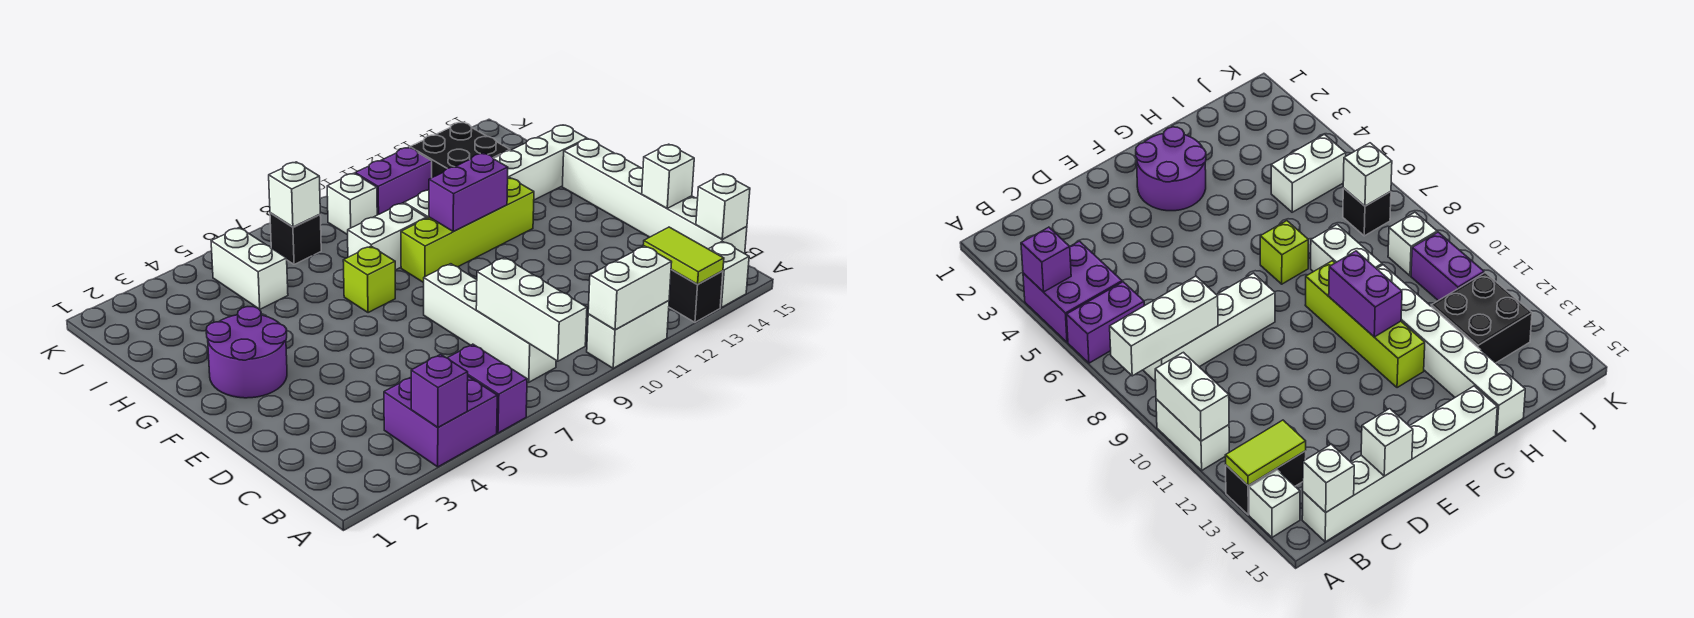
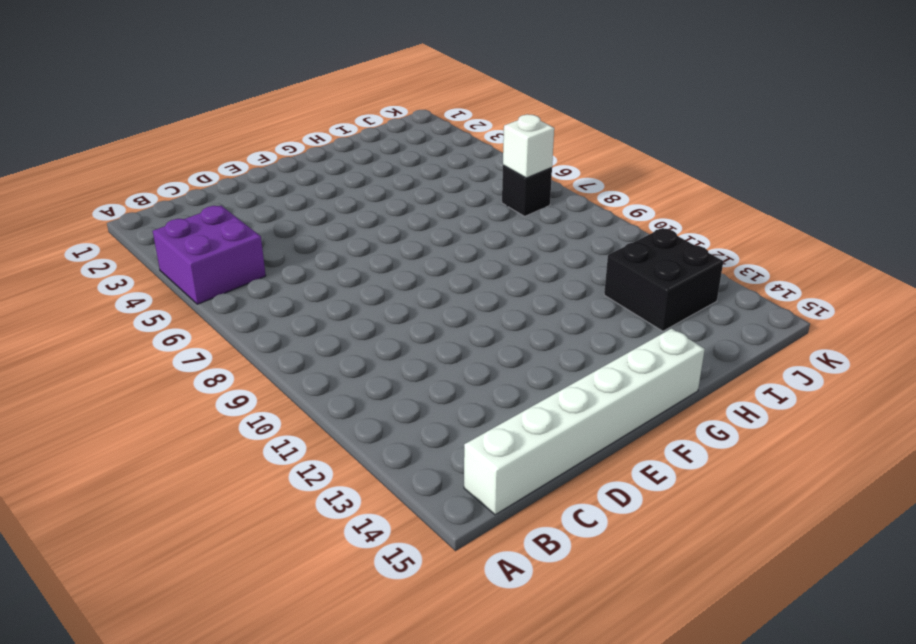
none -> purple brick A6:B6 level 1
none -> white brick A10:A11 level 1
none -> black brick A13:B13 level 1

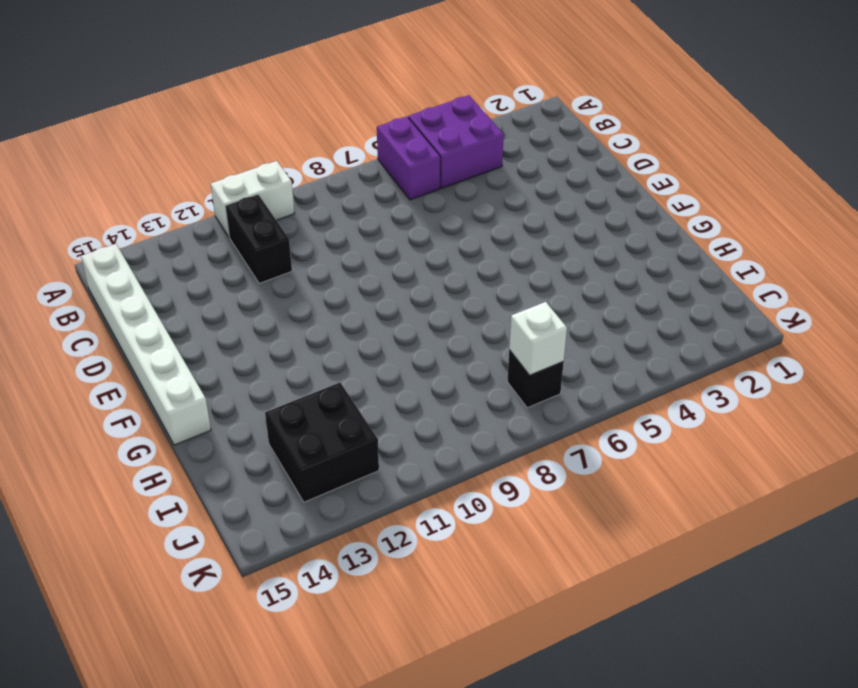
black brick B11:C11 level 1 -> black brick A13:B13 level 1
none -> white brick A14 level 1
none -> white brick B8:E8 level 1
none -> purple round brick F2:G3 level 1

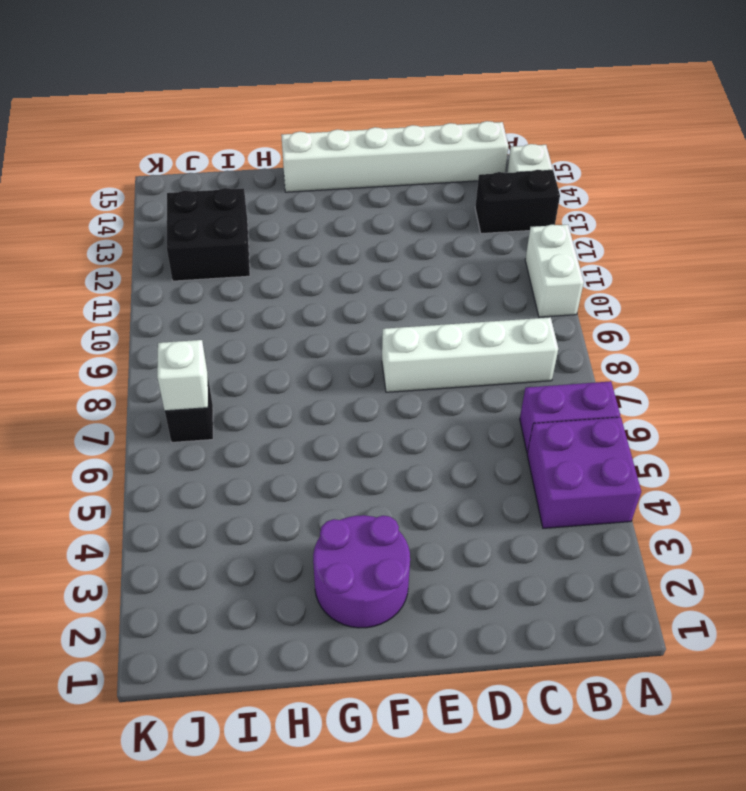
none -> lime brick G7 level 1
none -> lime brick G9:G12 level 1
none -> white brick H8:H9 level 1

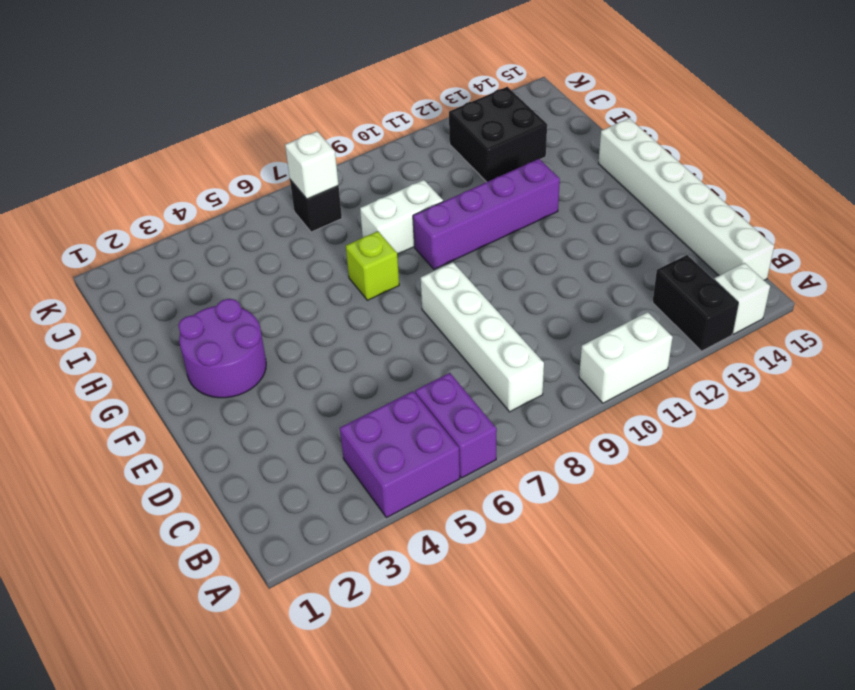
purple brick G9:G12 level 1 -> lime brick G9:G12 level 1
none -> white brick H10:H15 level 1
none -> white brick I5:J5 level 1
none -> white brick J9 level 1

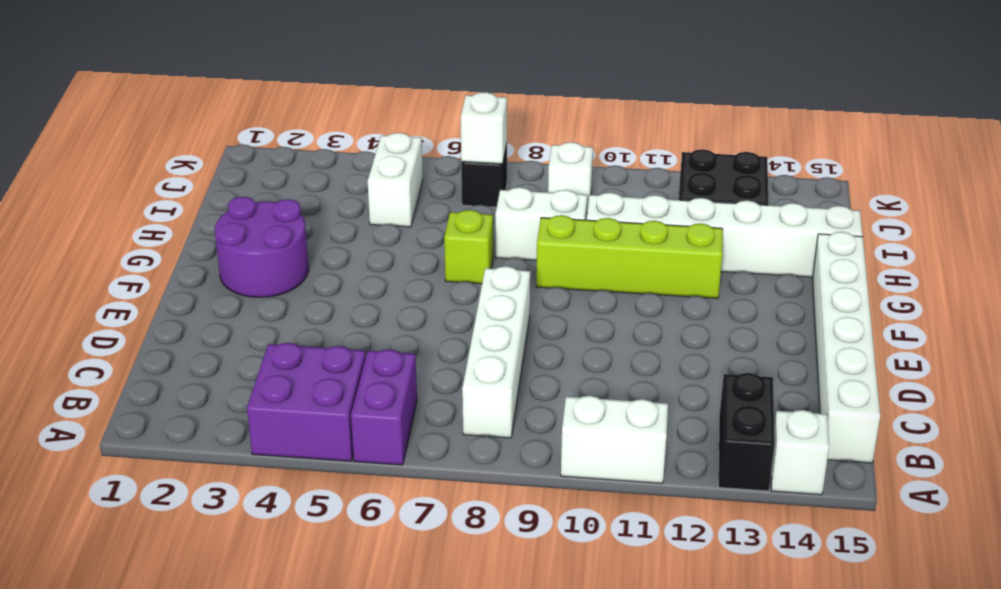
none -> purple brick J10:J11 level 1
none -> purple brick A4 level 2
none -> white brick A8:C8 level 2

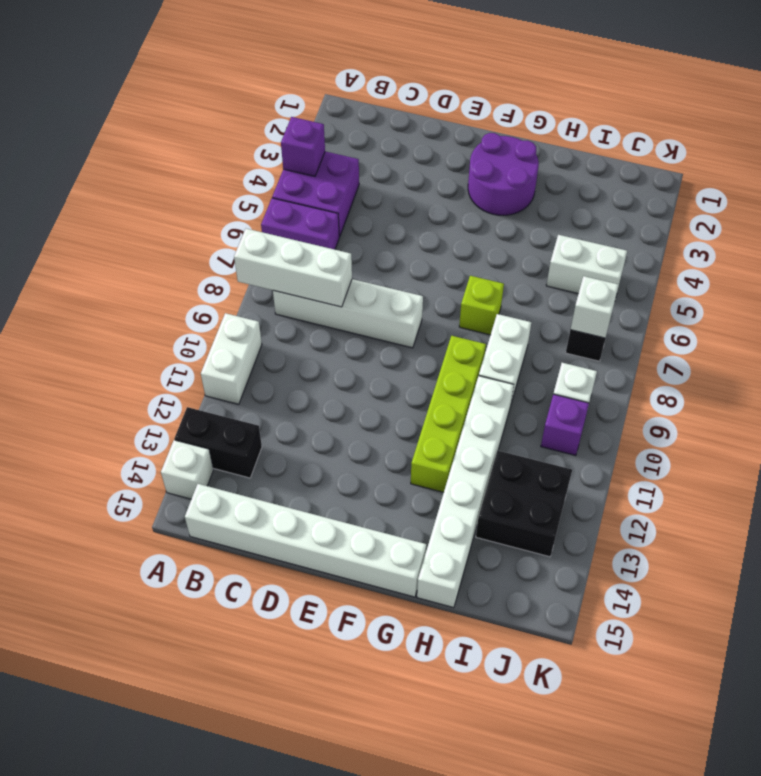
purple brick J10 level 1 -> purple brick J10:J11 level 1
none -> white brick A10:A11 level 2
none -> lime tile A13:B13 level 2
none -> white brick B15 level 2

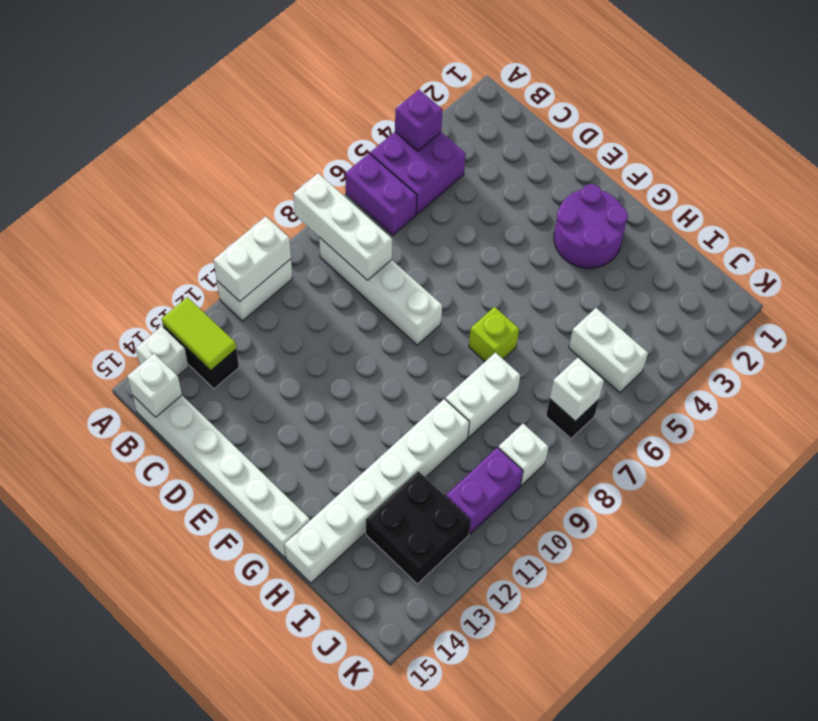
none -> lime brick G9:G12 level 1
none -> white brick D15 level 2
none -> purple brick G10:G11 level 2

